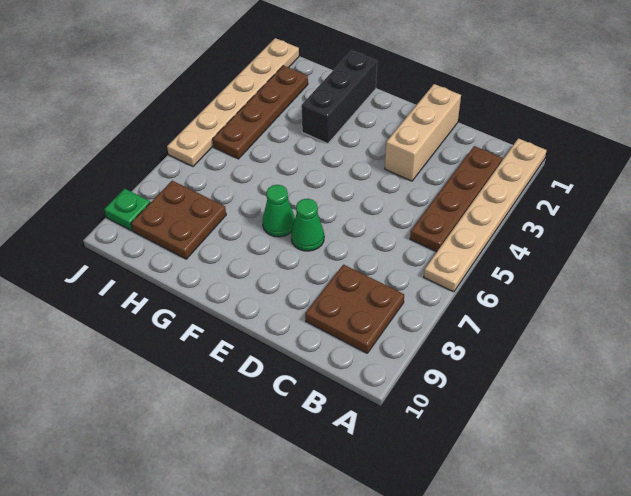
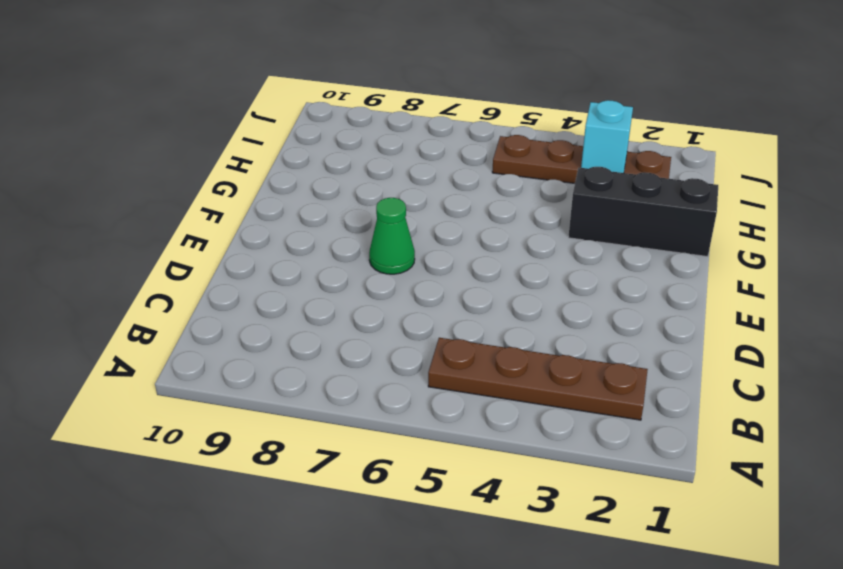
cyan brick I3 level 2 -> none
none -> tan plate A1:A6 level 1
none -> brown plate B8:C9 level 1

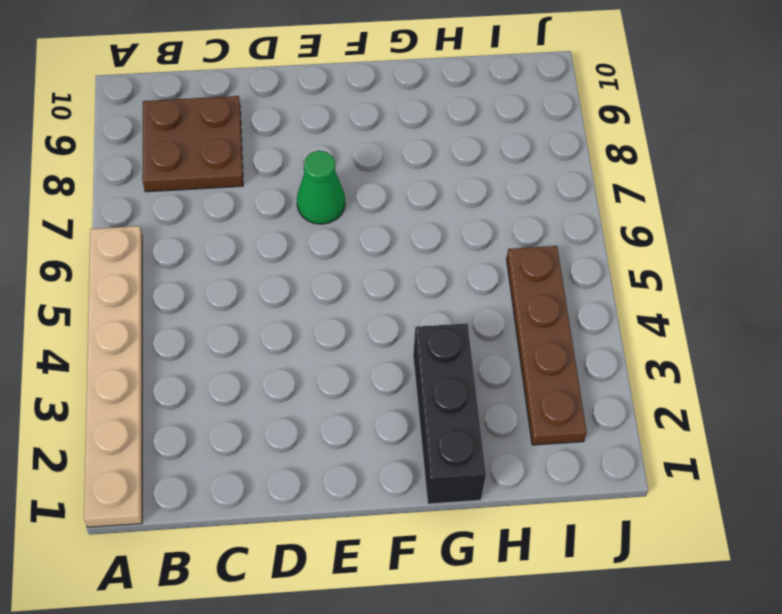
none -> brown plate B2:B5 level 1
none -> tan brick D1:D3 level 1

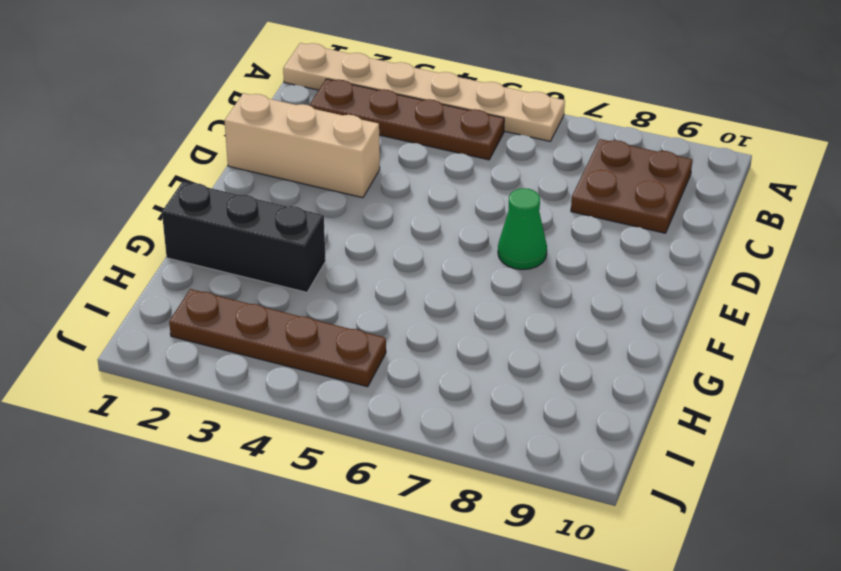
none -> green cone F7 level 1
none -> brown plate H8:I9 level 1

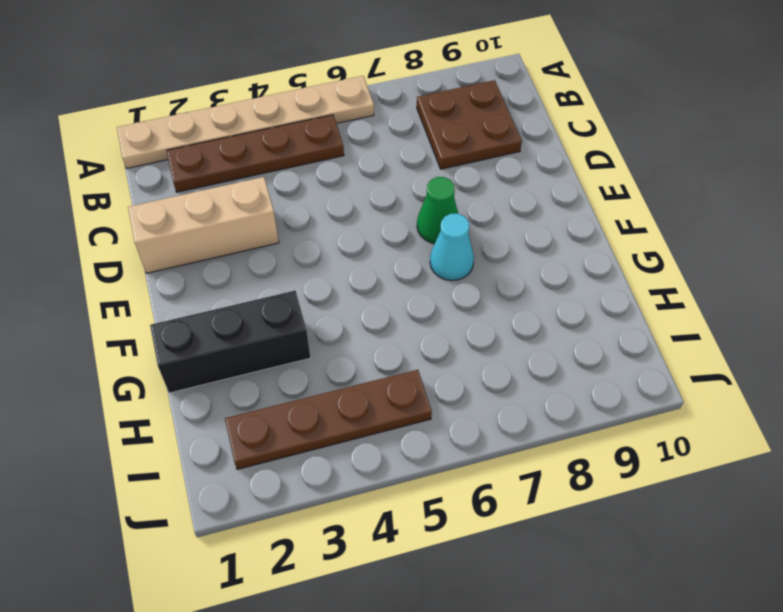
cyan cone F7 level 1 -> green cone F7 level 1
none -> brown plate H8:I9 level 1
none -> tan plate J1:J6 level 1

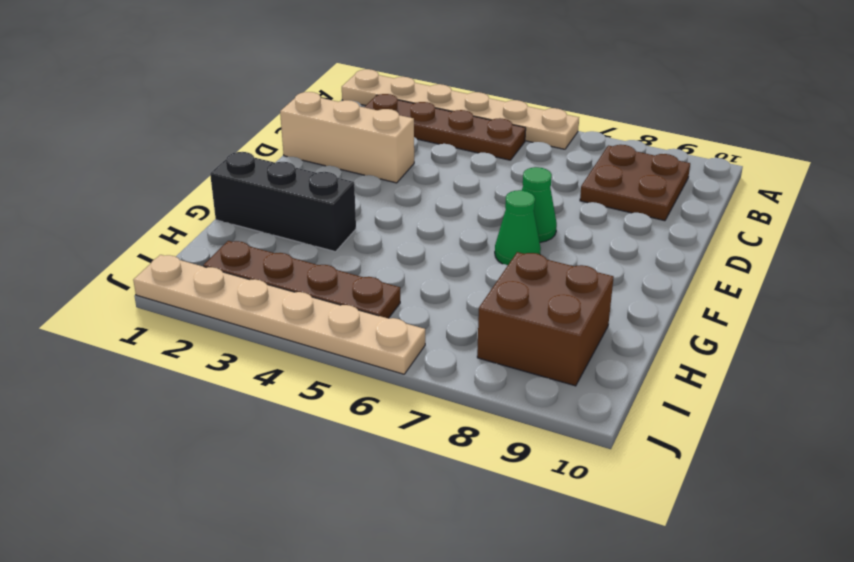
brown brick H8:I9 level 1 -> brown plate H8:I9 level 1
none -> green plate J9 level 1

